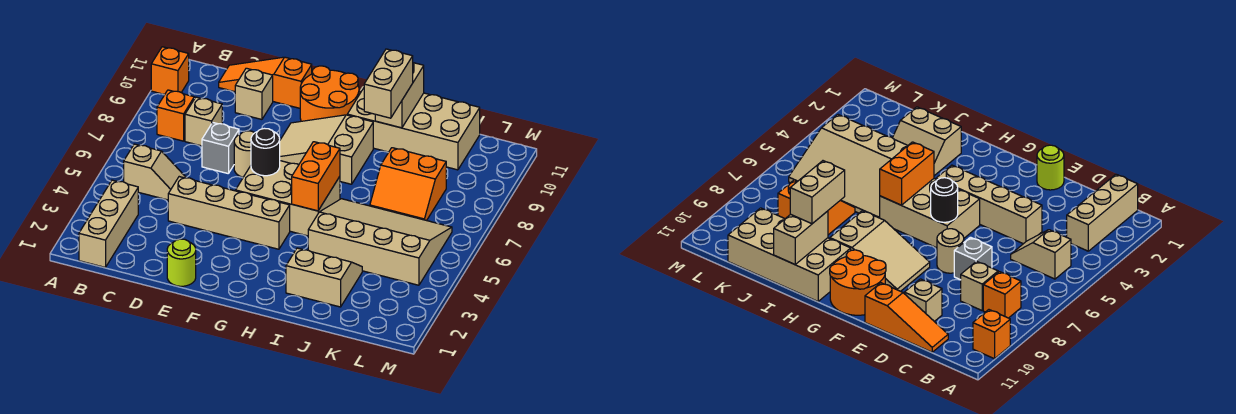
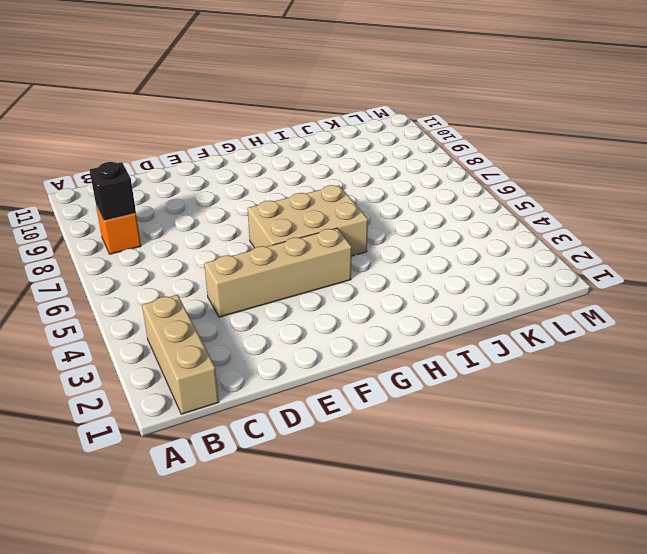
black brick B8 level 2 -> none
none -> orange brick A10 level 1
none -> tan slope B5:C5 level 1 top B
none -> tan brick C8 level 1

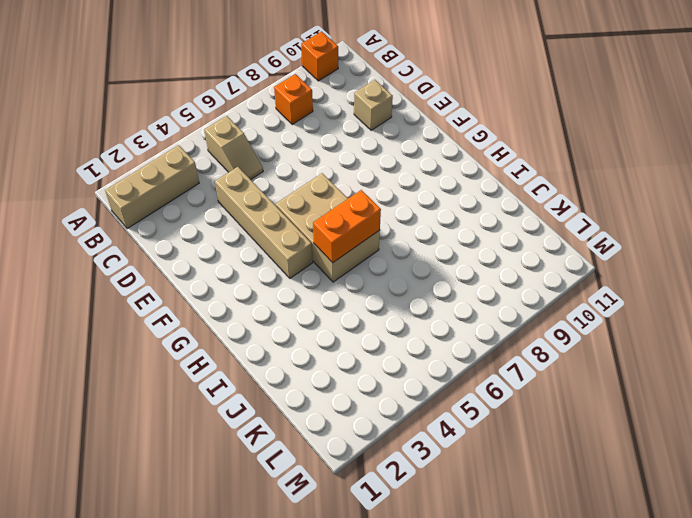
none -> tan brick C8 level 1
none -> orange slope C11:E11 level 1 top E
none -> grey brick D7 level 1

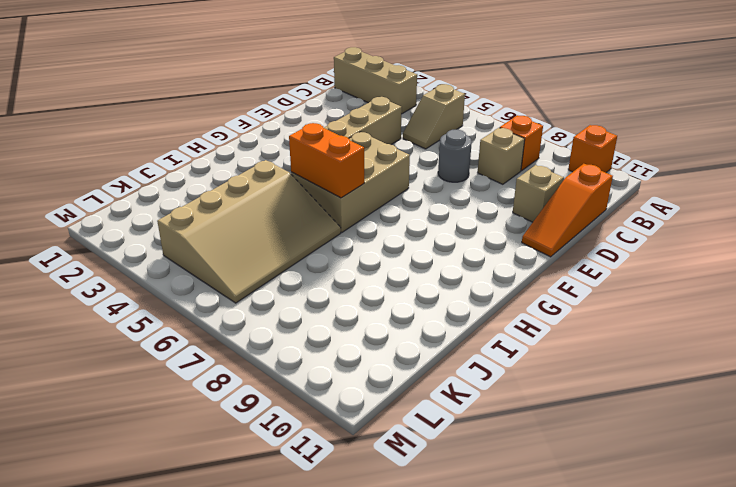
orange slope C11:E11 level 1 top C -> orange slope C11:E11 level 1 top E
grey round brick D7 level 1 -> grey brick D7 level 1
none -> lime round brick E1 level 1
none -> tan round brick E7 level 1
none -> tan slope F8:H9 level 1 top H

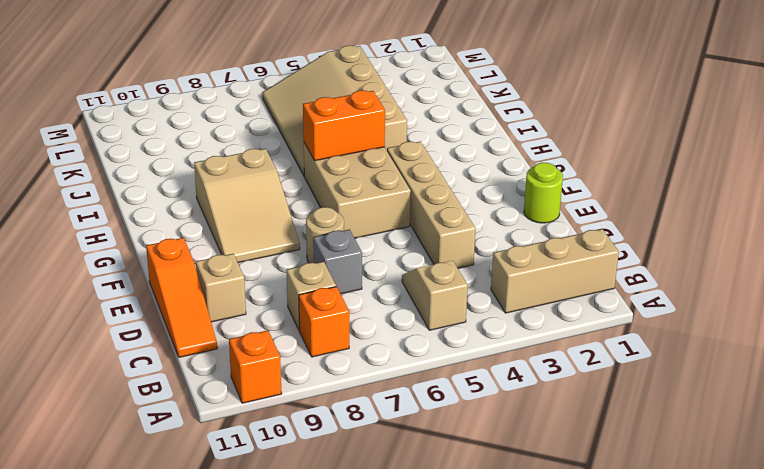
none -> orange round brick F10:G11 level 1
none -> tan brick H10:K11 level 1
none -> tan slope I2:J3 level 1 top 2

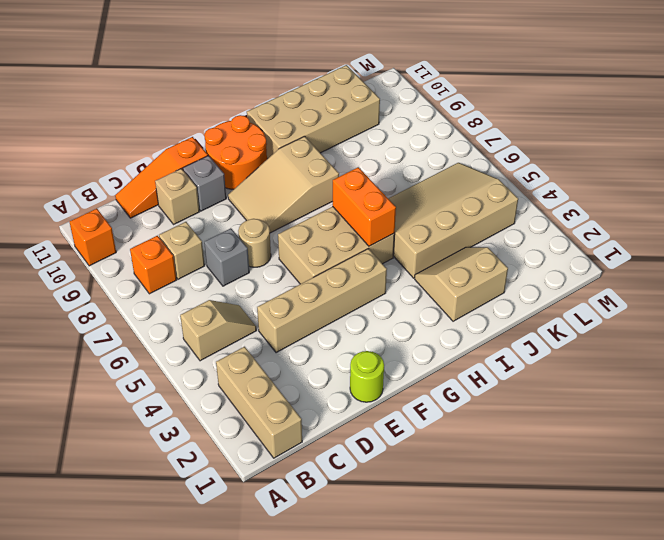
grey brick E10 level 1 -> none
none -> orange slope J7:K8 level 1 top 8
none -> black round brick F6 level 2
none -> tan brick I10:I11 level 2

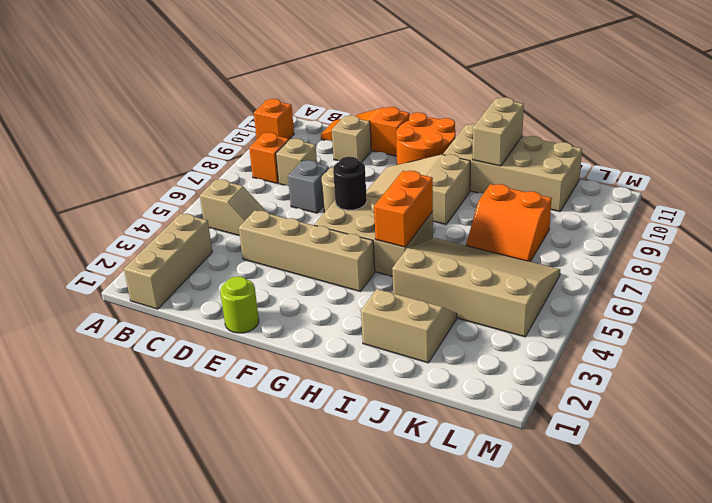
none -> tan brick I9:I10 level 3

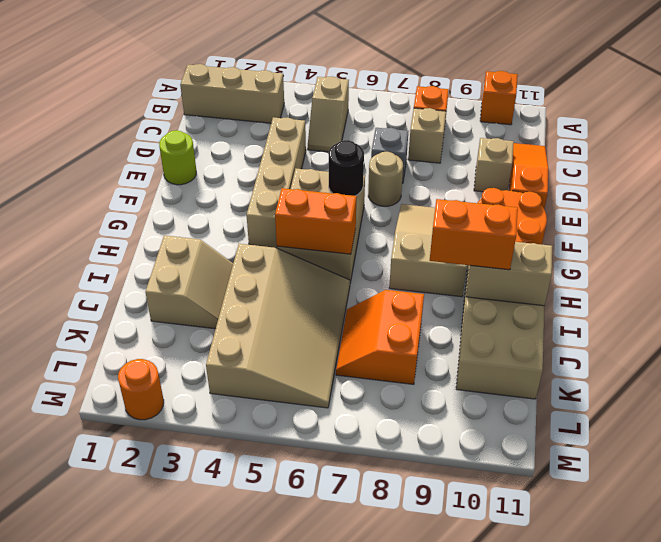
orange brick I9:I10 level 3 -> tan brick I9:I10 level 3
orange round brick M2 level 1 -> none

